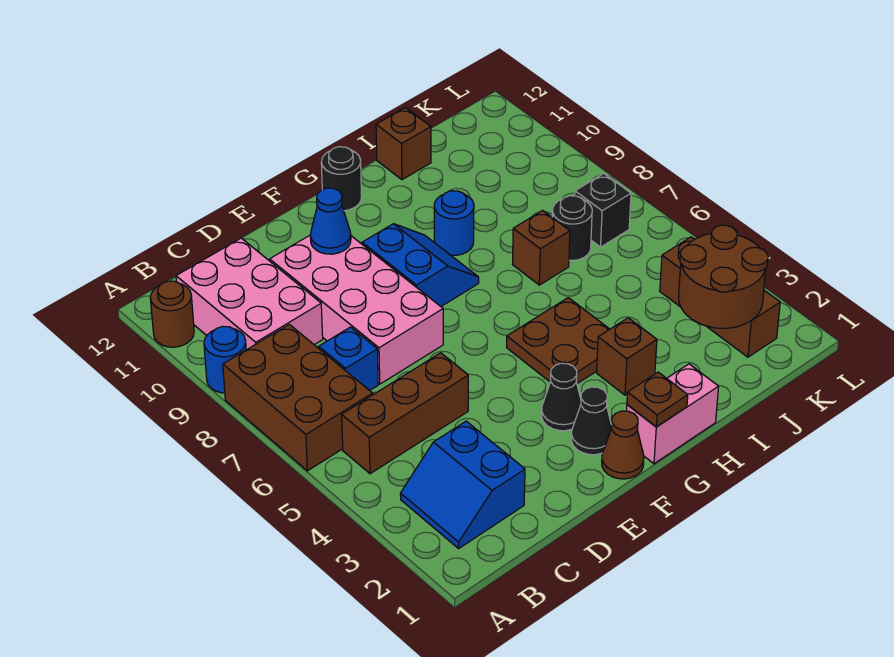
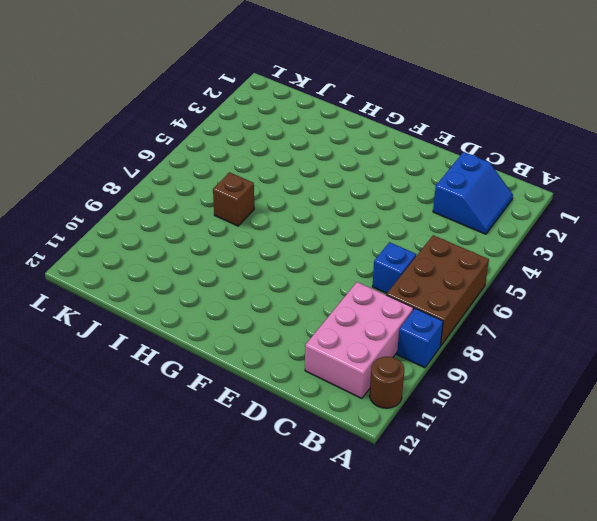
blue brick A9 level 1 -> blue round brick A9 level 1
none -> brown brick B5:D5 level 1
none -> pink brick D7:E10 level 1
none -> brown cone F1 level 1

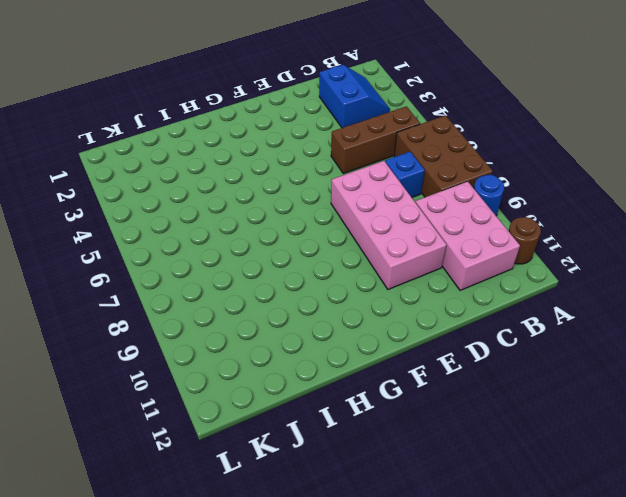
none -> brown cone F1 level 1
none -> black cone F2 level 1
none -> black cone F3 level 1

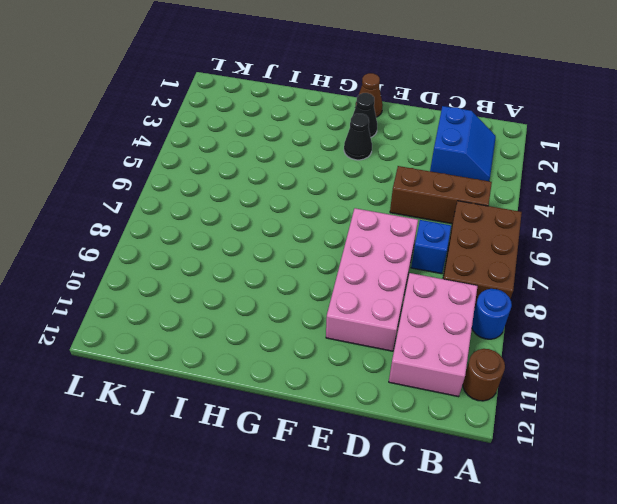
none -> blue slope F8:G9 level 1 top F
none -> pink brick G1:H1 level 1
none -> brown plate G4:H5 level 1

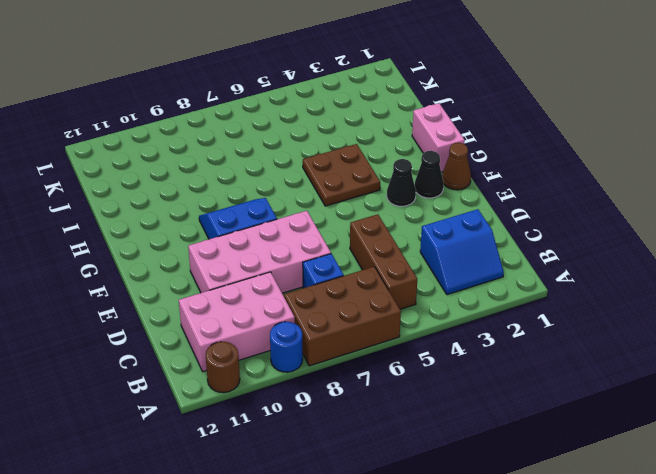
none -> black round brick G12 level 1
none -> brown brick H3 level 1
none -> blue round brick H9 level 1

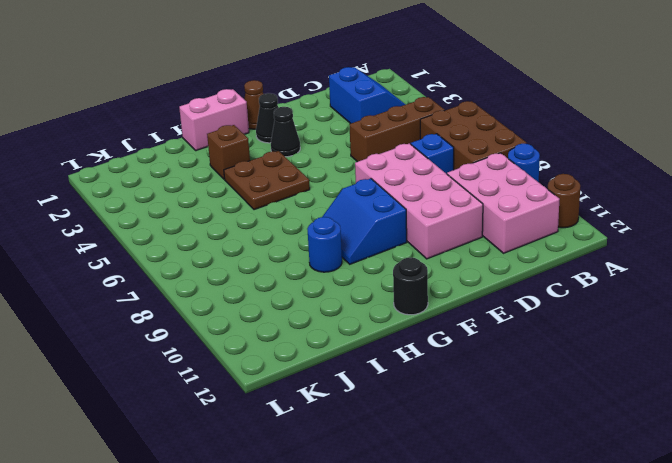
none -> brown brick I7 level 1
none -> brown brick I12 level 1
none -> black round brick J7 level 1

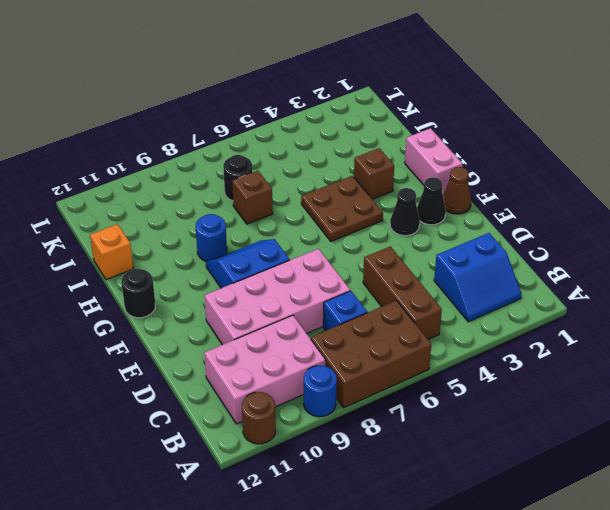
orange brick I12 level 1 -> brown brick I12 level 1
none -> brown brick K2:K4 level 1
none -> black brick K7 level 1
none -> blue cone E10 level 2

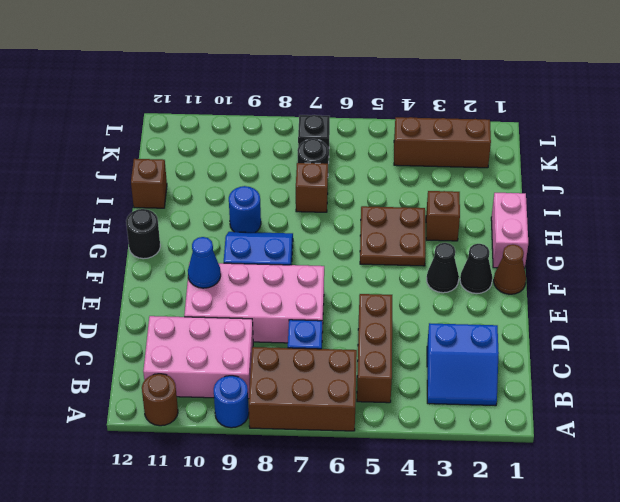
none -> brown plate G1 level 2
none -> brown round brick J2:K3 level 2

